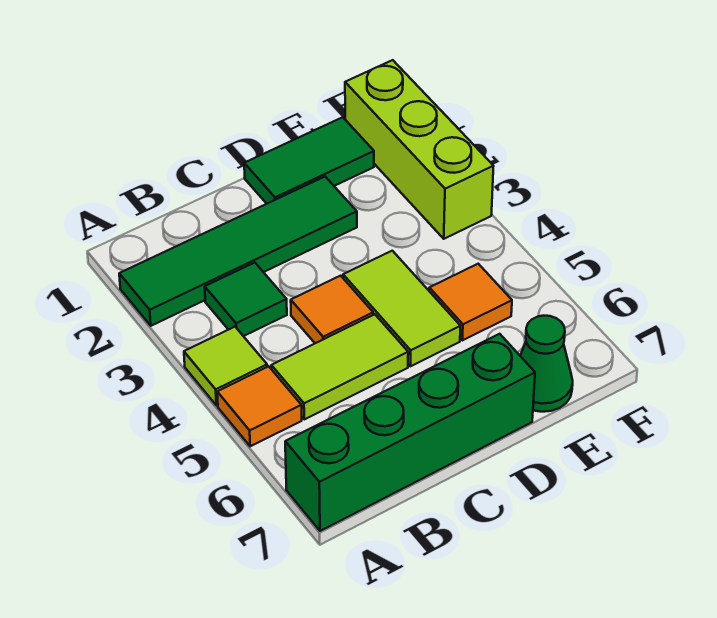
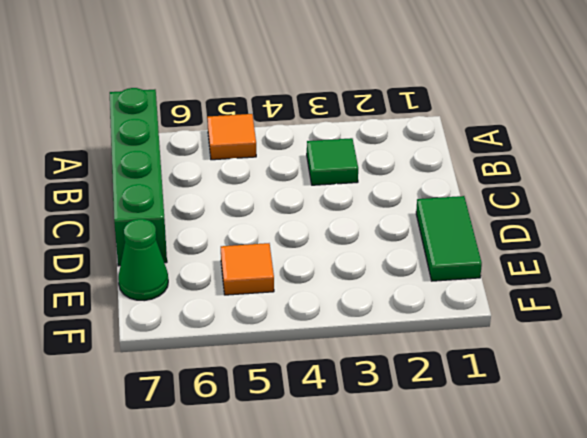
none -> green tile A2:D2 level 1
none -> lime tile A4 level 1
none -> lime tile B5:C5 level 1

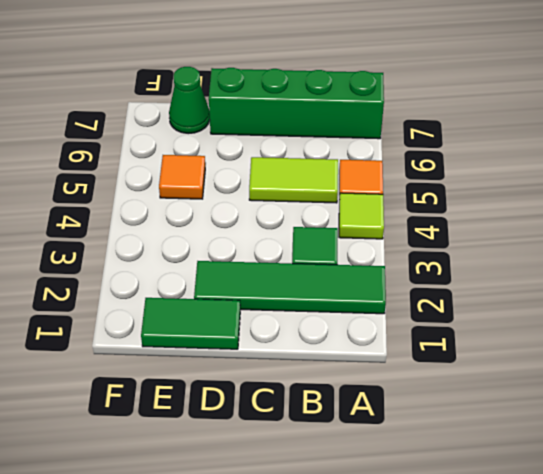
none -> orange tile C4 level 1
none -> lime tile D4:D5 level 1
none -> lime brick F1:F3 level 1

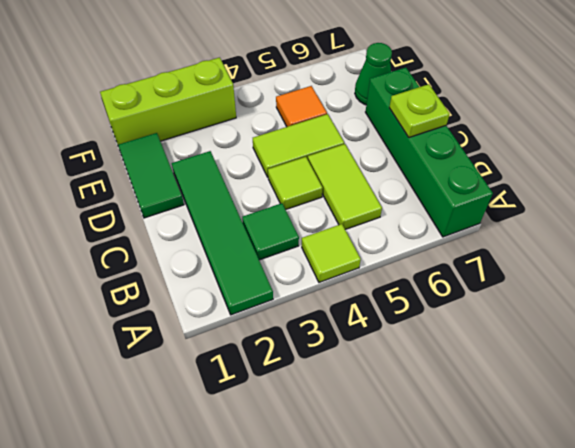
lime tile C4 level 1 -> orange tile C4 level 1
lime plate C7 level 2 -> none
none -> orange tile A5 level 1

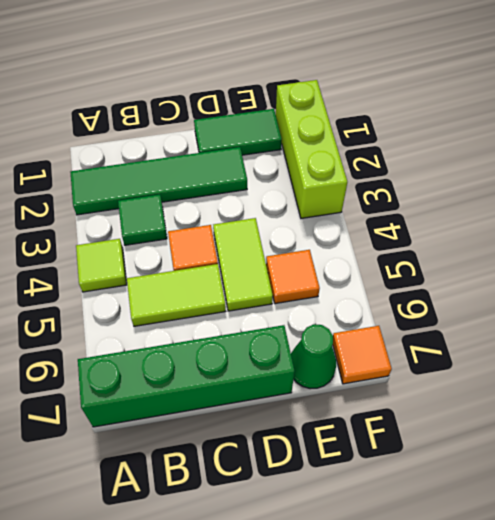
orange tile F7 level 1 -> orange tile A5 level 1

